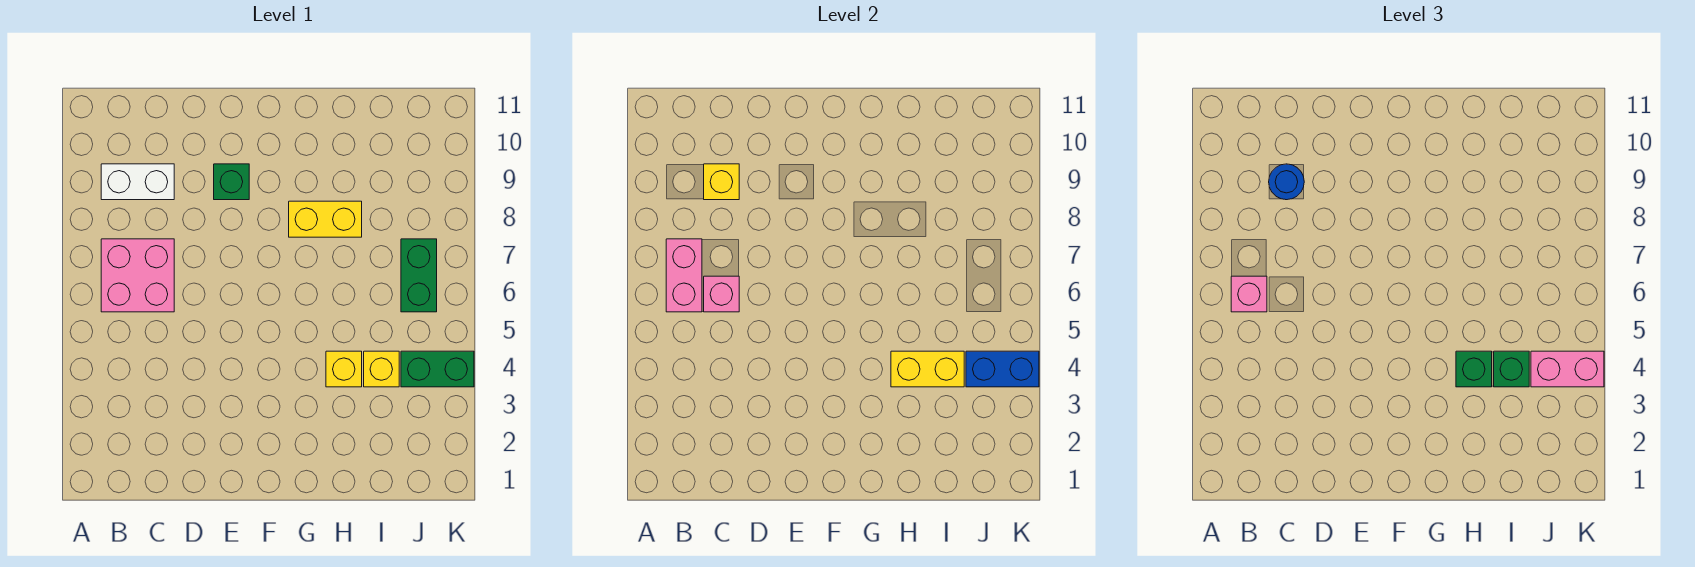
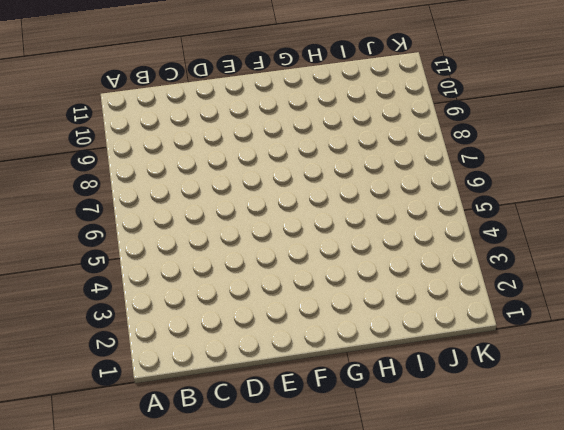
none -> pink brick B6:C7 level 1
none -> white brick B9:C9 level 1
none -> green brick E9 level 1

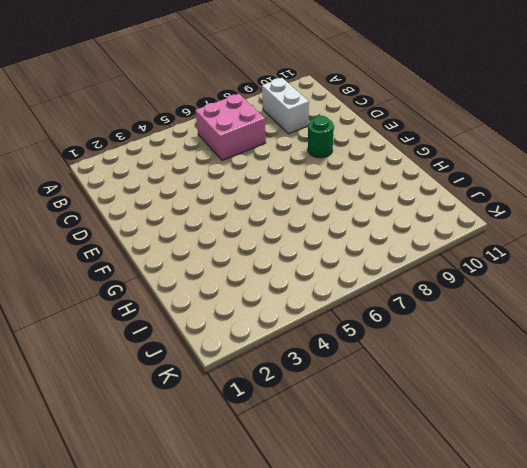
green round brick E9 level 1 -> green brick E9 level 1
none -> yellow brick G8:H8 level 1
none -> yellow brick H4 level 1
none -> yellow brick I4 level 1

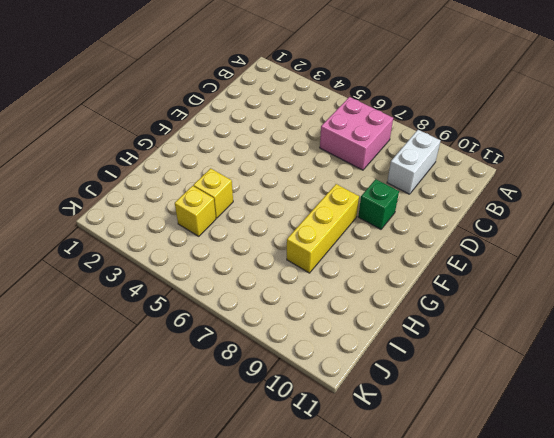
yellow brick F8:H8 level 1 -> yellow brick G8:H8 level 1
none -> green brick J4:K4 level 1
none -> green brick J6:J7 level 1
none -> pink brick B6:B7 level 2

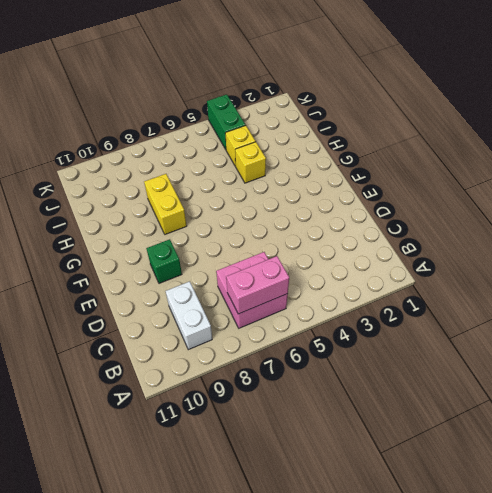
none -> green brick J6:J7 level 1
none -> pink brick C6 level 2
none -> yellow brick C9 level 2

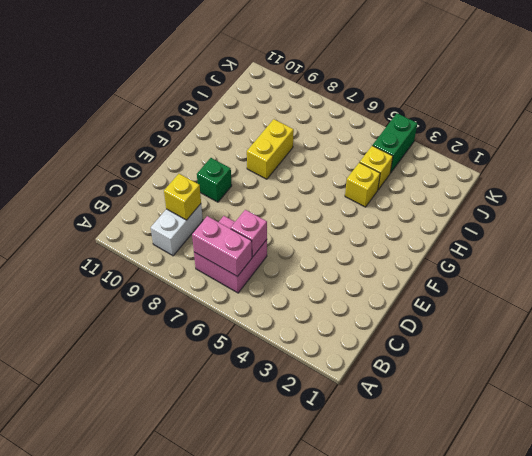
none -> green brick J6:J7 level 1
none -> yellow brick H4:I4 level 2
none -> blue brick J4:K4 level 2

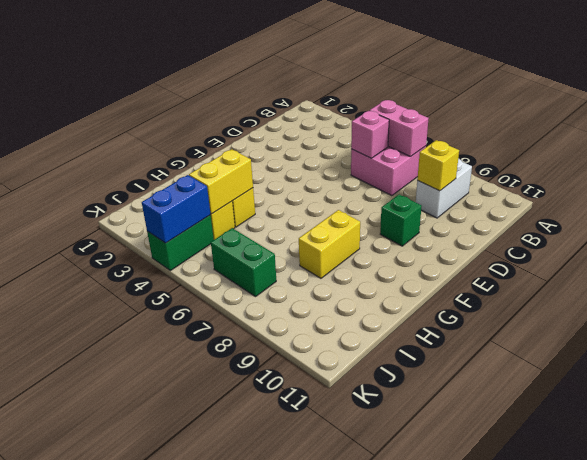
none -> pink brick B6 level 3
none -> blue round brick C9 level 3
none -> green brick H4 level 3

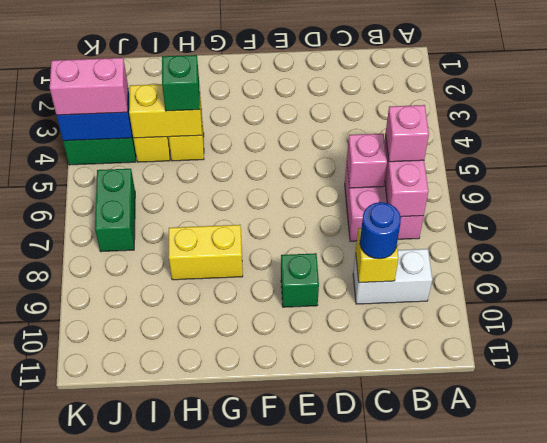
none -> green brick I4 level 3

